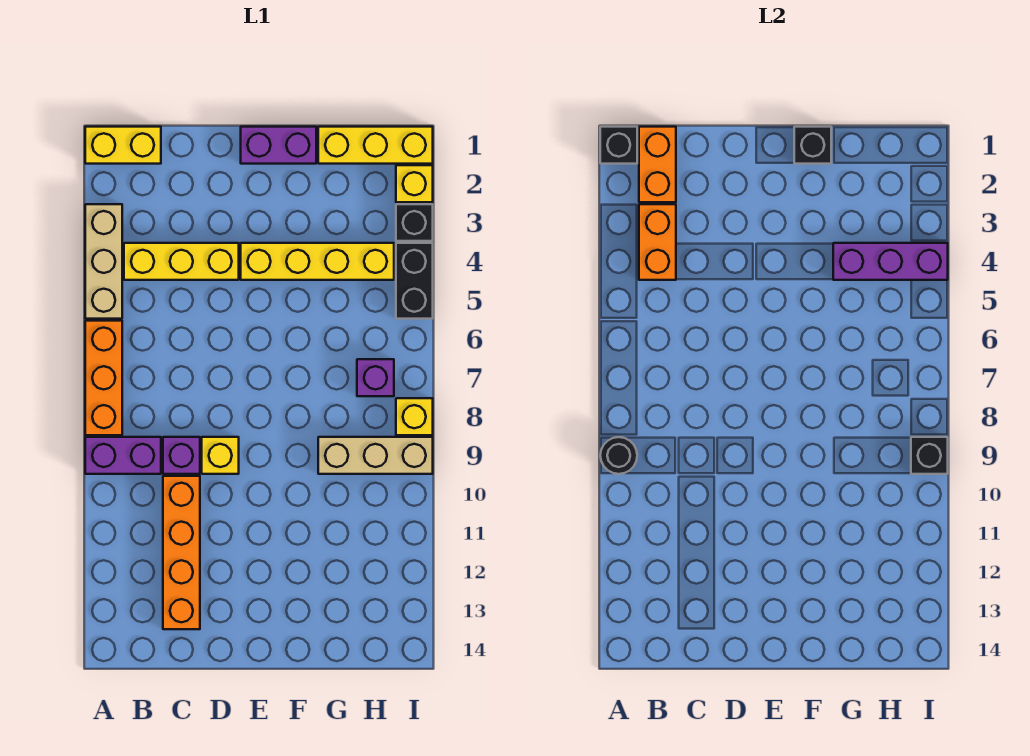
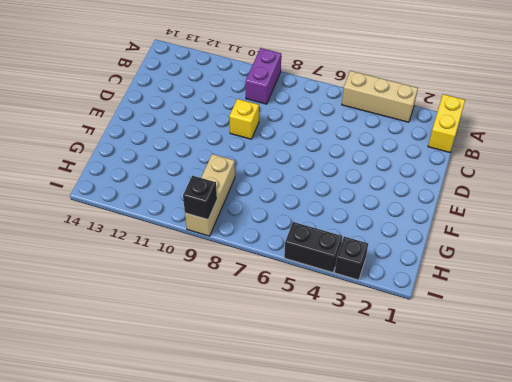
none -> orange brick A6:A8 level 1
none -> yellow brick B4:D4 level 1
none -> purple brick C9 level 1

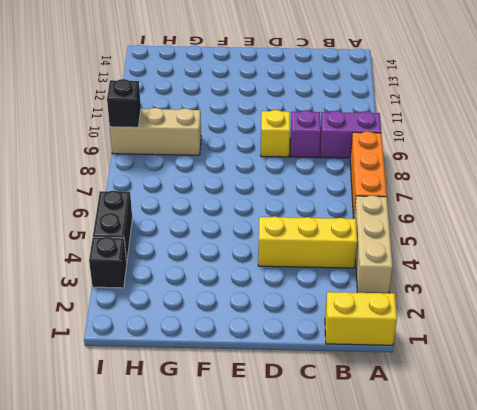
none -> orange brick C10:C13 level 1
none -> purple brick E1:F1 level 1
none -> yellow brick E4:H4 level 1

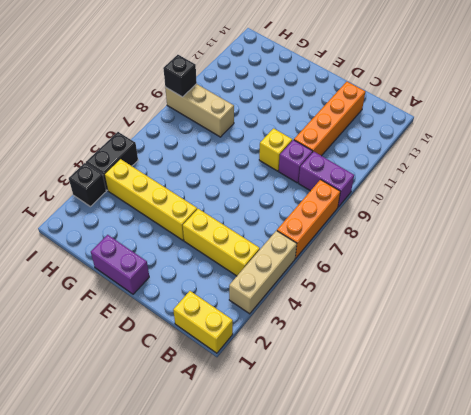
none -> yellow brick G1:I1 level 1
none -> purple brick H7 level 1
none -> yellow brick I2 level 1

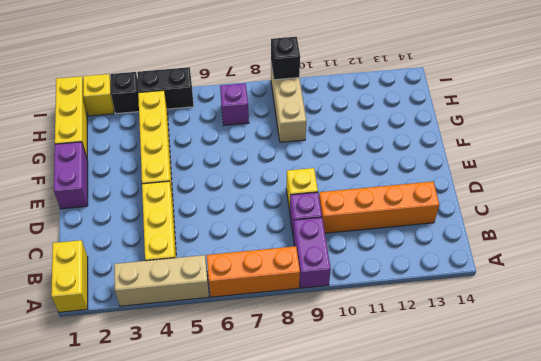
none -> yellow brick I8 level 1
none -> black brick A1 level 2
none -> black round brick A9 level 2

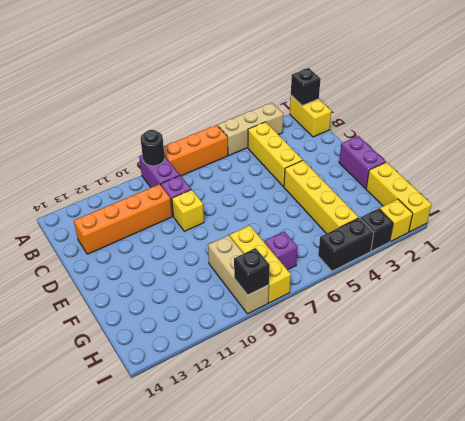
yellow brick G8:I8 level 1 -> yellow brick I8 level 1
none -> orange brick B1:B2 level 2
none -> orange brick B3:B4 level 2
none -> black brick F1 level 2

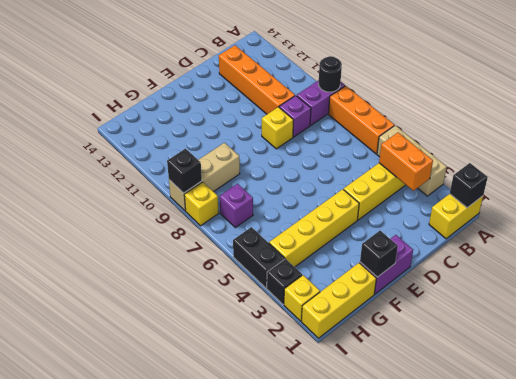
none -> orange brick B1:B2 level 2
none -> purple brick G4:I4 level 2

